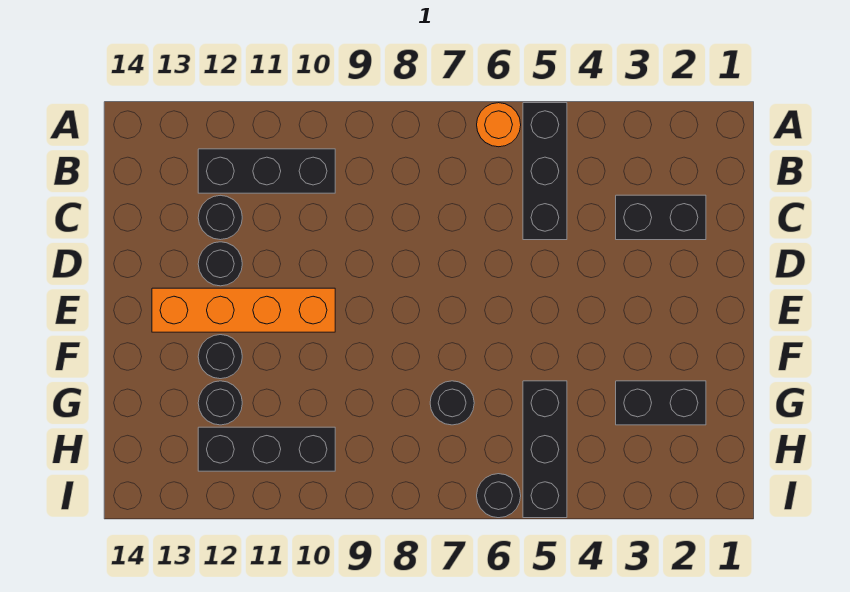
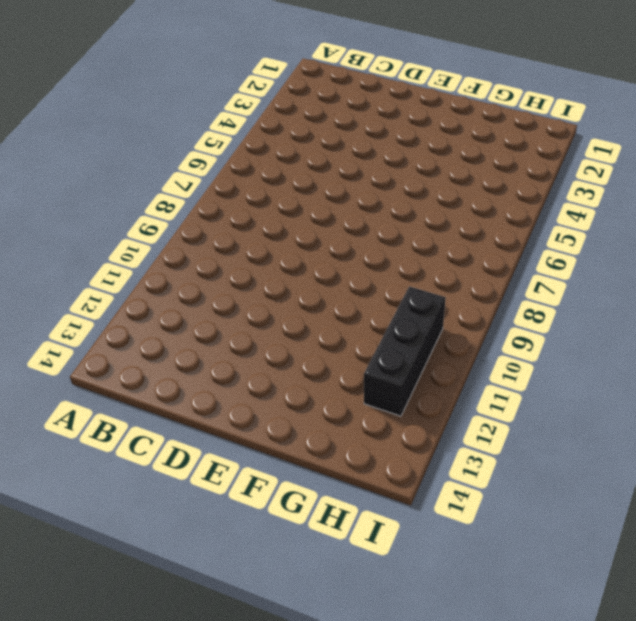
none -> black brick A5:C5 level 1
none -> orange round brick A6 level 1
none -> black brick B10:B12 level 1

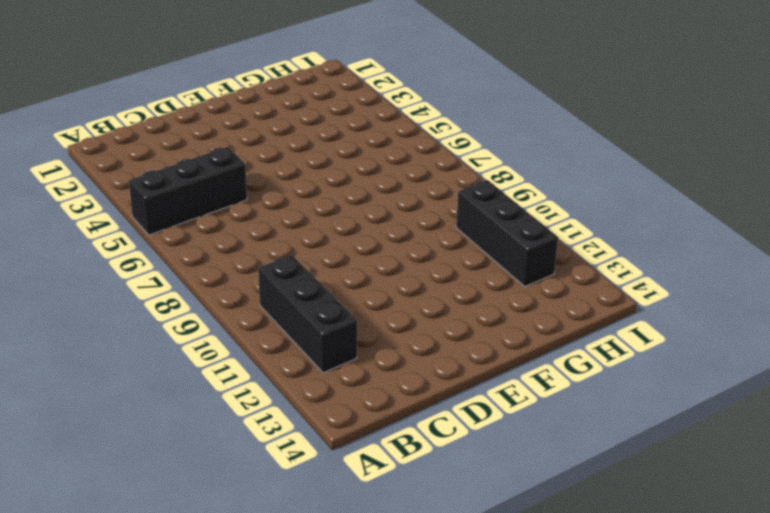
none -> orange round brick A6 level 1
none -> black brick C2:C3 level 1
none -> black round brick C12 level 1

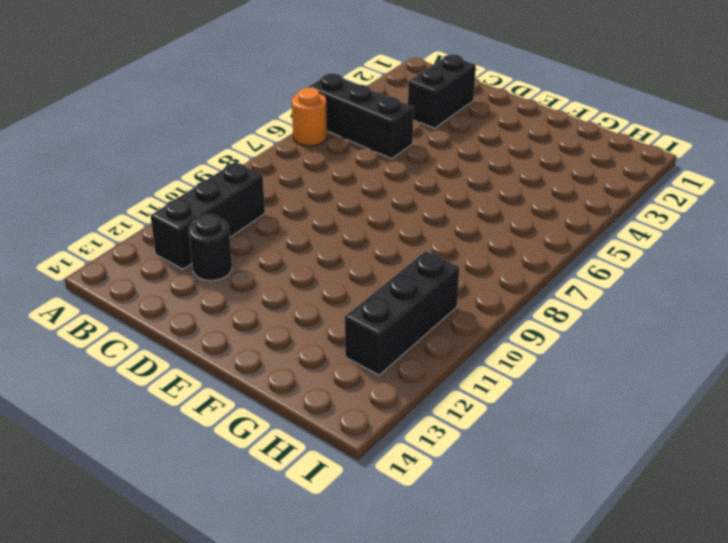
none -> black round brick D12 level 1
none -> orange brick E10:E13 level 1
none -> black round brick F12 level 1

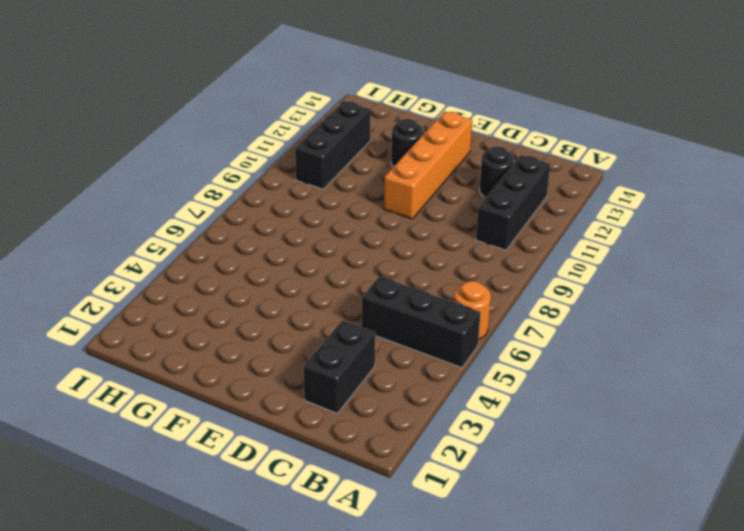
none -> black round brick D12 level 1
none -> black brick G2:G3 level 1
none -> black brick G5:I5 level 1

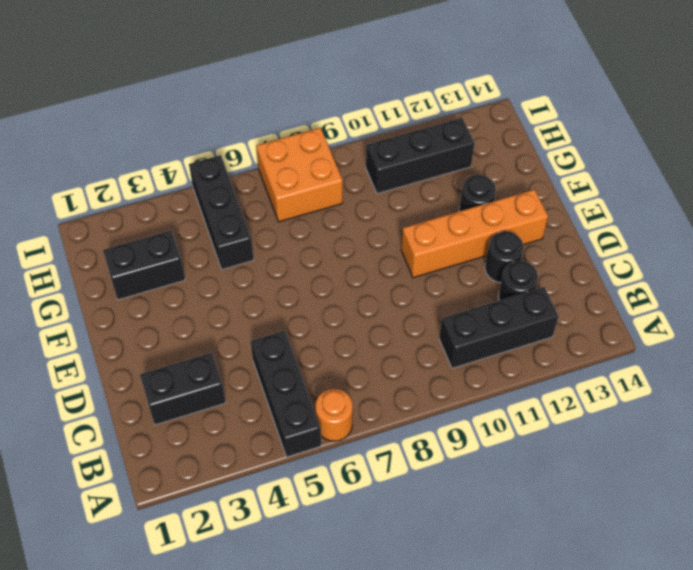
orange brick H7:I8 level 1 -> none
none -> black round brick G7 level 1
none -> black round brick G12 level 1
none -> black round brick I6 level 1

